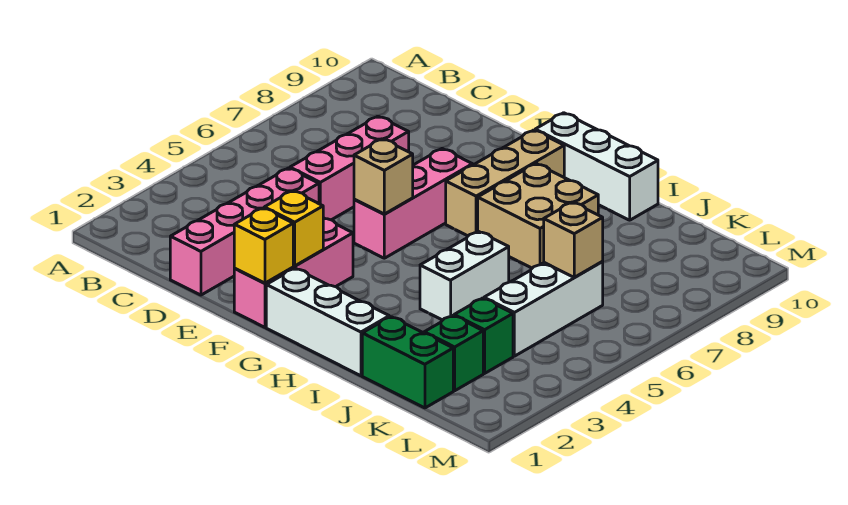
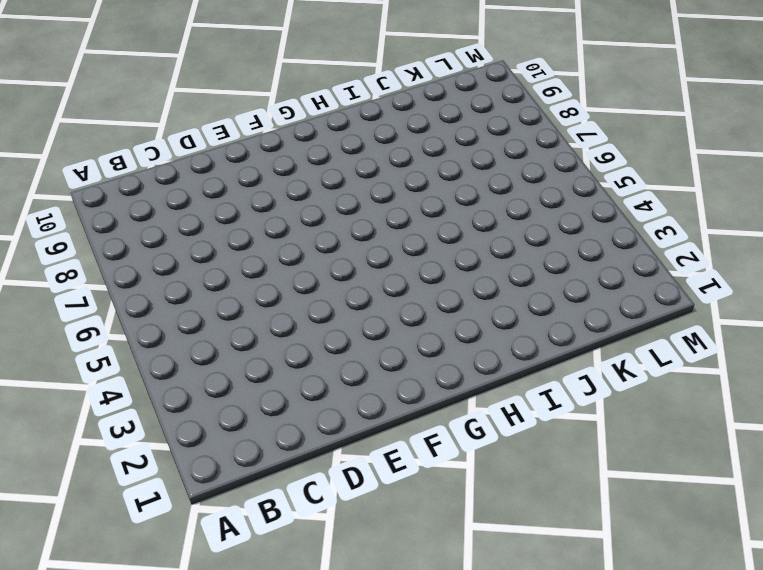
none -> pink brick D1:D4 level 1
none -> pink brick D5:D7 level 1
none -> pink brick F1:F3 level 1

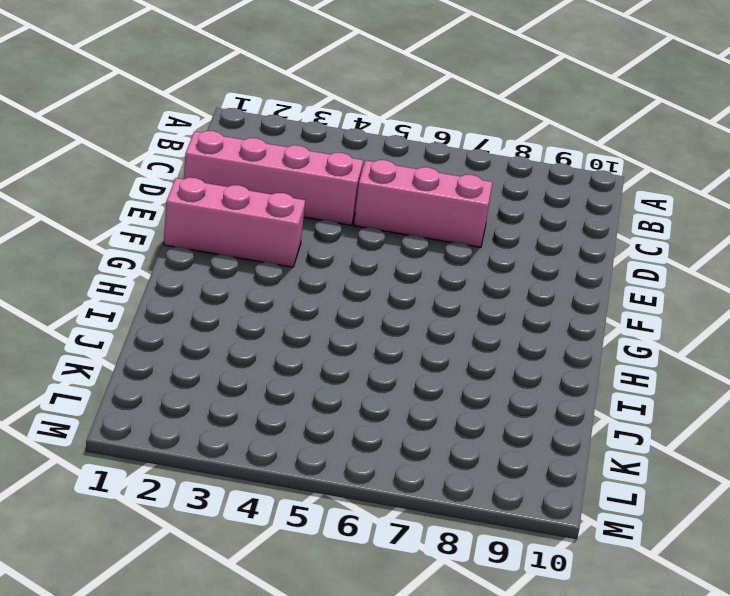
none -> pink brick F5:F7 level 1
none -> white brick G1:I1 level 1
none -> tan brick G7:G9 level 1

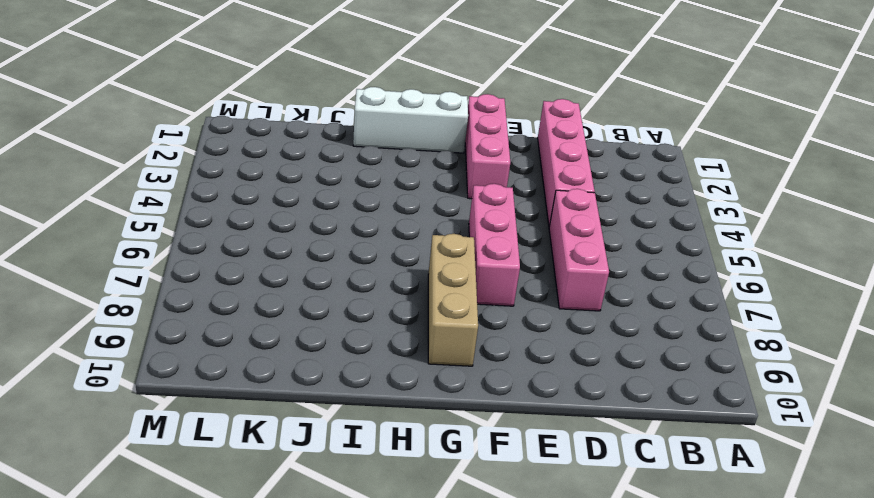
none -> white brick G10:I10 level 1
none -> tan brick H7:I8 level 1
none -> white brick I4:I5 level 1

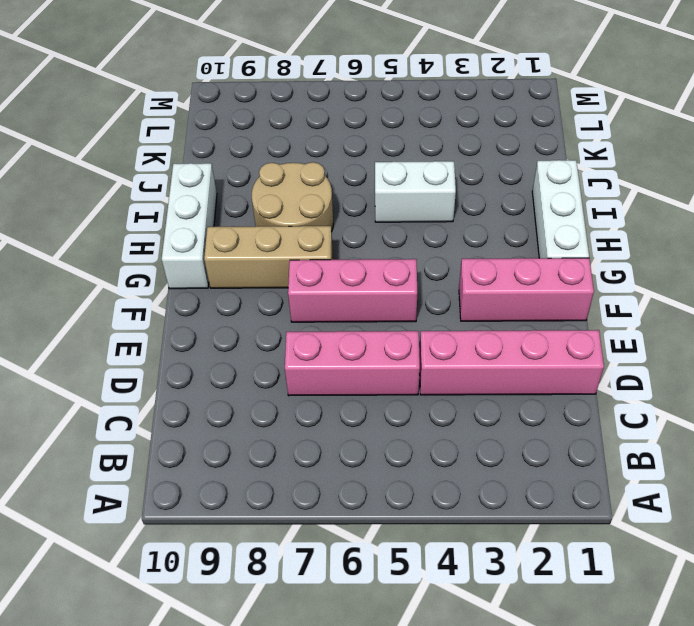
tan round brick H7:I8 level 1 -> tan brick H7:I8 level 1
none -> green brick J1:K1 level 1
none -> green brick K2 level 1
none -> green brick K3 level 1

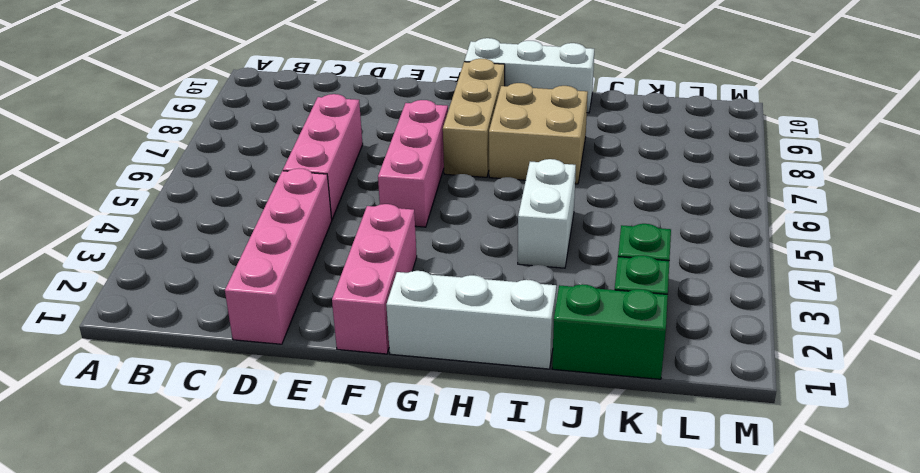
none -> white brick K4:K6 level 1
none -> yellow brick F1 level 2
none -> yellow brick F2 level 2

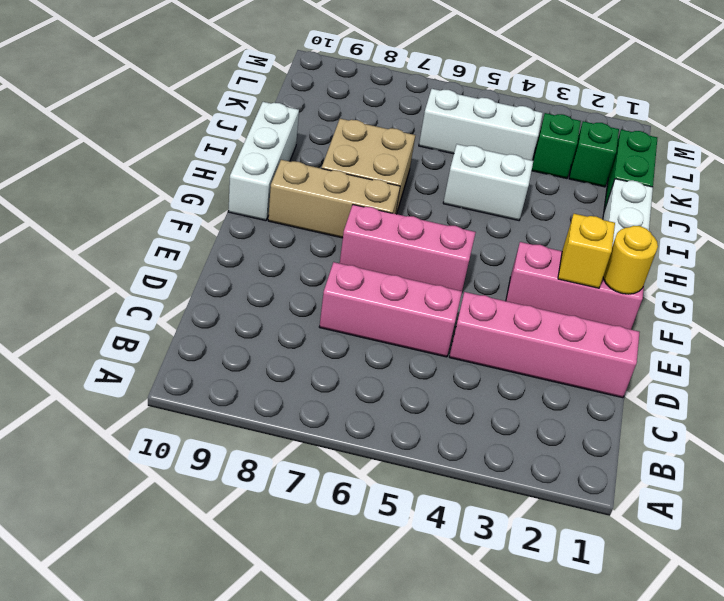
yellow round brick F1 level 2 -> yellow brick F1 level 2
none -> tan brick F5 level 2
none -> tan brick K6 level 2

